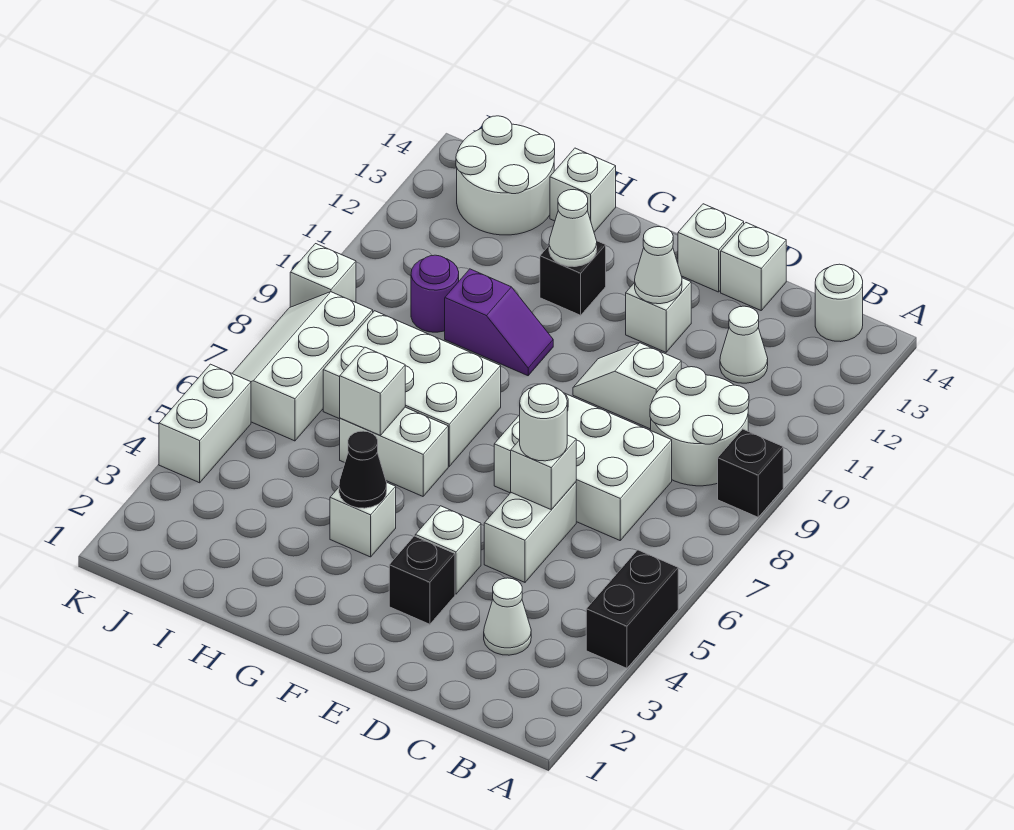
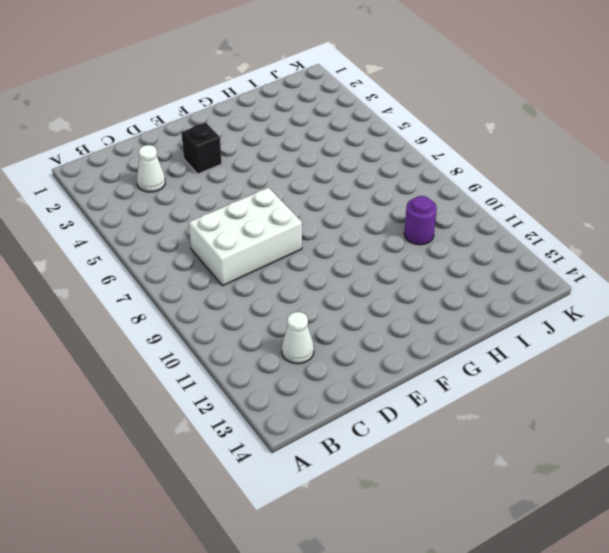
none -> black brick A4:A5 level 1
none -> black brick A9 level 1
none -> white round brick B9:C10 level 1
none -> white round brick B14 level 1

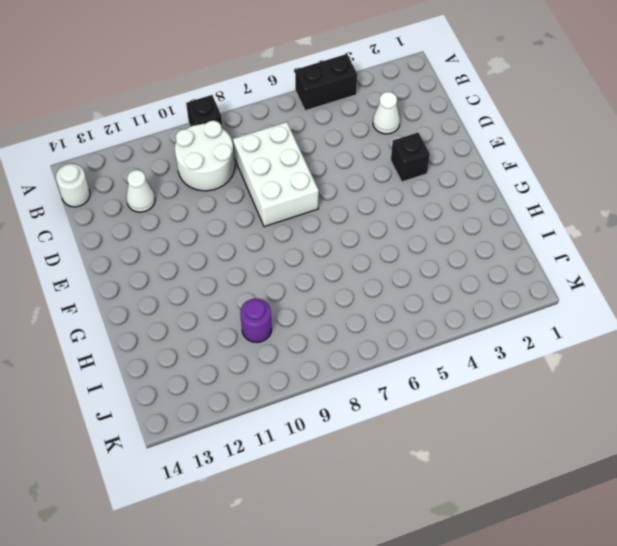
none -> white brick D5:D6 level 1
none -> white slope D10:E10 level 1 top D
none -> white brick D14 level 1
none -> white brick E4 level 1

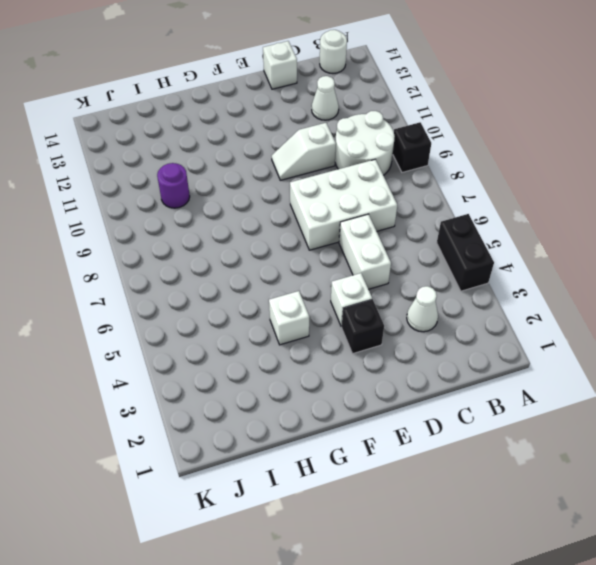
none -> white brick E12 level 1
none -> white brick E14 level 1
none -> white brick G6:H6 level 1
none -> white brick G7:I8 level 1

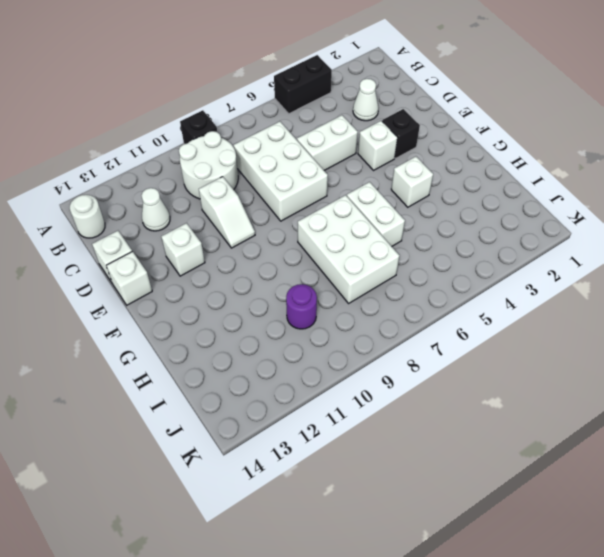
none -> purple slope G10:H10 level 1 top H
none -> black brick G12 level 1
none -> white brick H14 level 1
none -> white round brick I13:J14 level 1

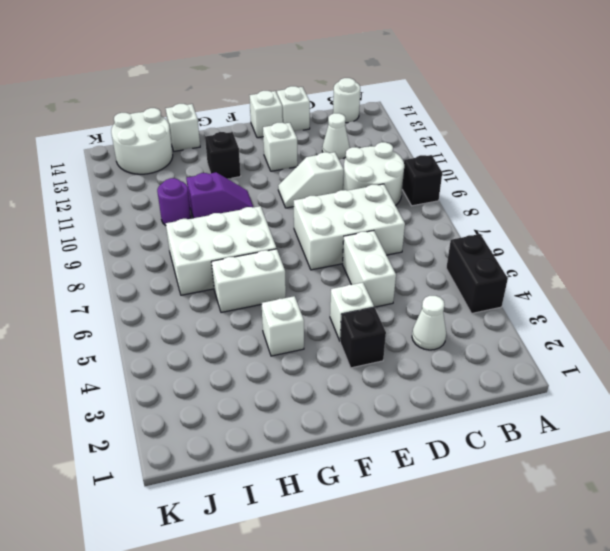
none -> white slope J6:K8 level 1 top J
none -> white brick K4:K5 level 1
none -> white brick K9 level 1
none -> white brick D6 level 2

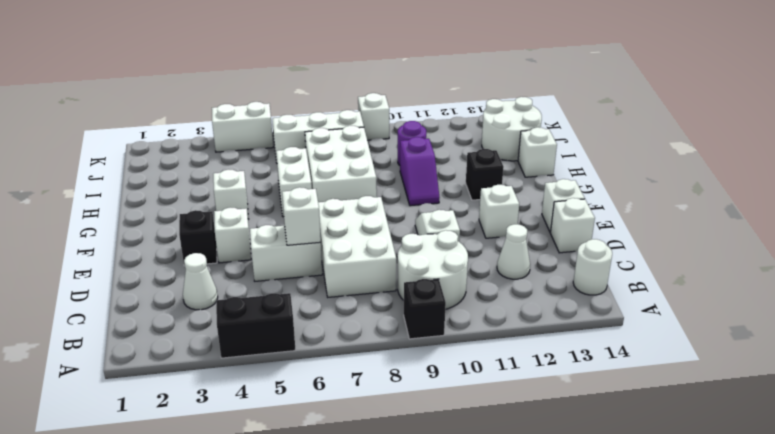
none -> white cone E12 level 2
none -> black cone G4 level 2
none -> white cone G12 level 2
none -> white brick H6 level 2

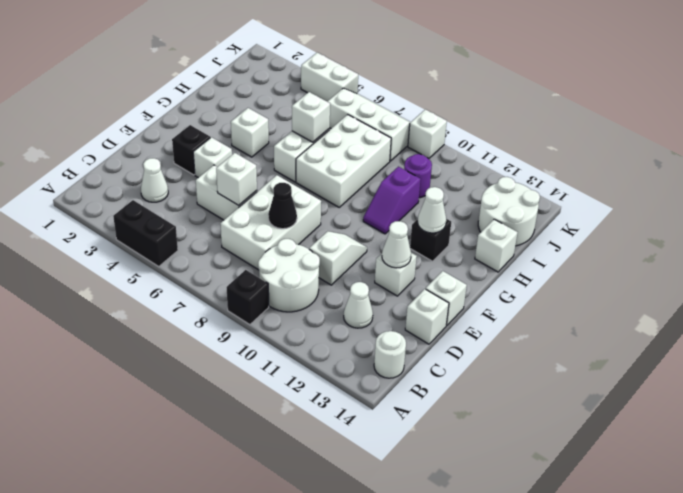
black cone D8 level 2 -> black cone G4 level 2
none -> white round brick D6 level 3

